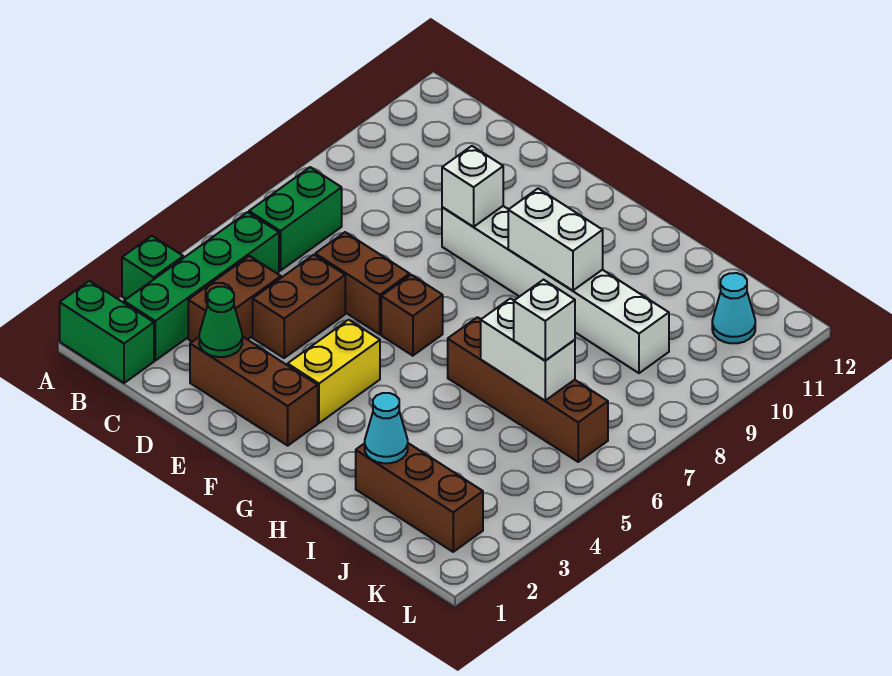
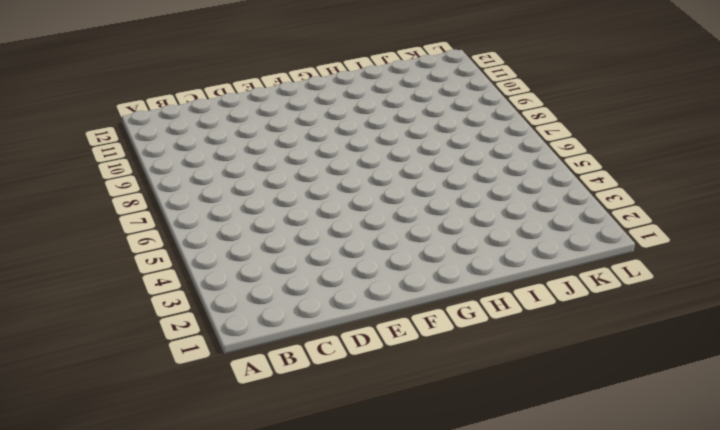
none -> green brick A1:B1 level 1
none -> green brick A3 level 1
none -> green brick B2:B5 level 1

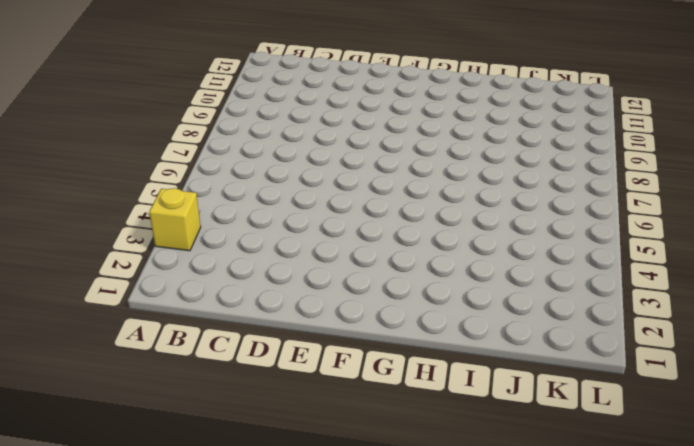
yellow brick A3 level 1 -> green brick A3 level 1
none -> green brick A1:B1 level 1
none -> green brick B2:B5 level 1
none -> green brick B6:B7 level 1

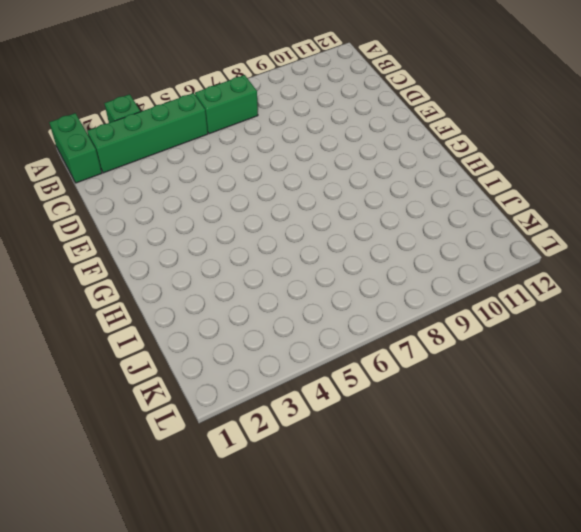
none -> brown brick C3:C4 level 1
none -> brown brick D2:F2 level 1
none -> brown brick D4:D5 level 1

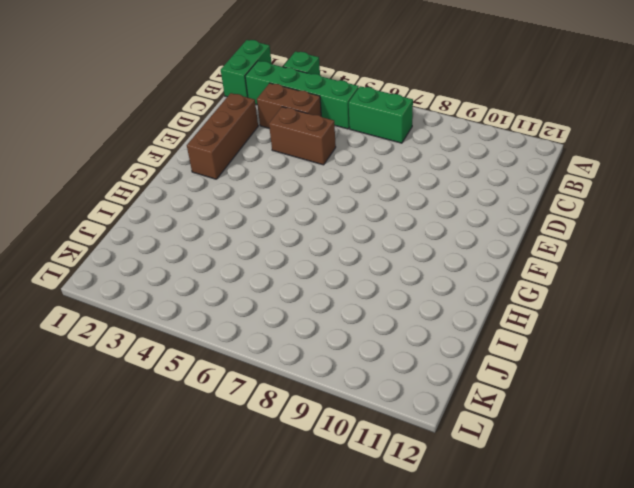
none -> brown brick D6:E6 level 1
none -> white brick E9:J9 level 1
none -> yellow brick F3:F4 level 1

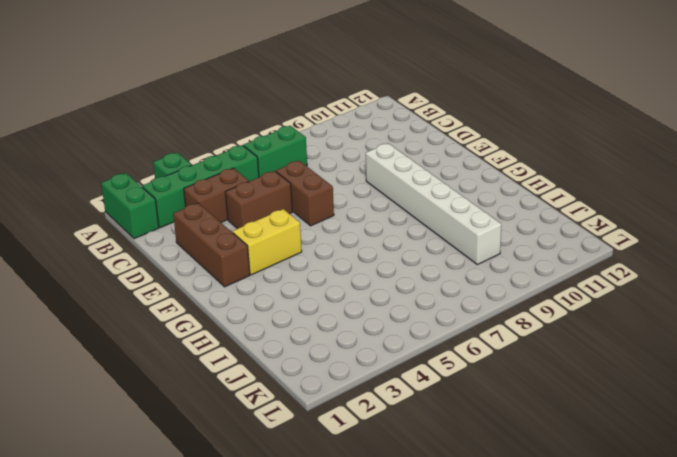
none -> brown brick F6 level 1
none -> brown brick H6:K6 level 1
none -> brown brick I2:K2 level 1

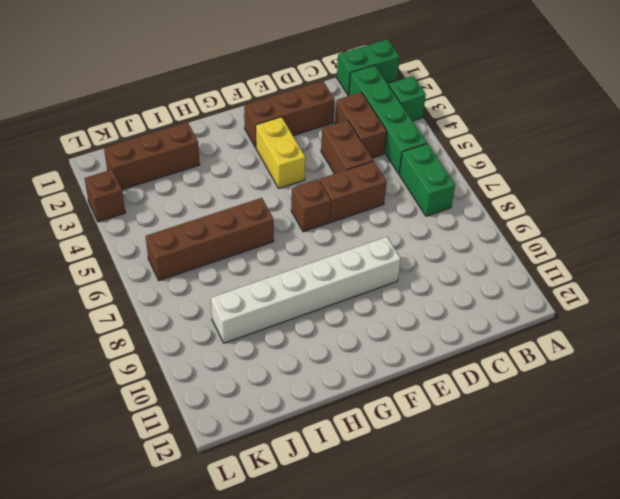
brown brick L3 level 1 -> none
none -> cyan cone K11 level 1
none -> green cone D2 level 2
none -> white brick E9 level 2

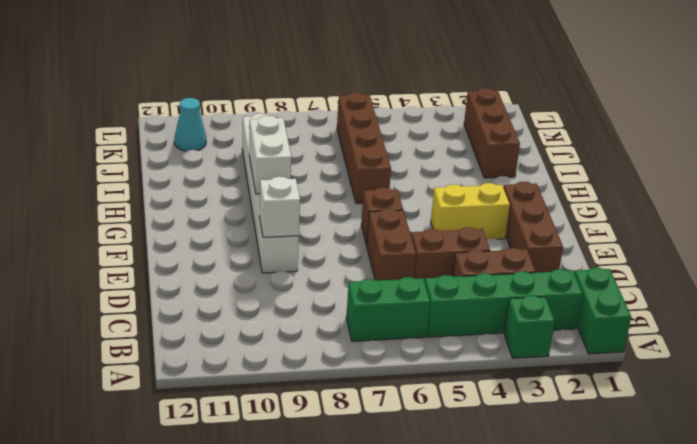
none -> green cone D2 level 2
none -> cyan cone I2 level 2
none -> white brick I6:J6 level 2

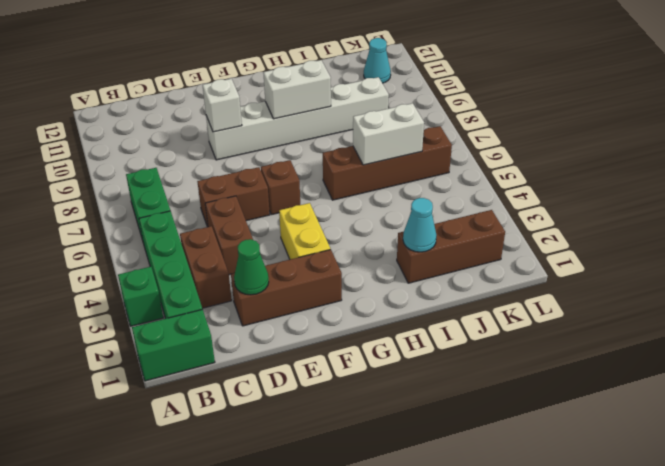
none -> white brick J6 level 3

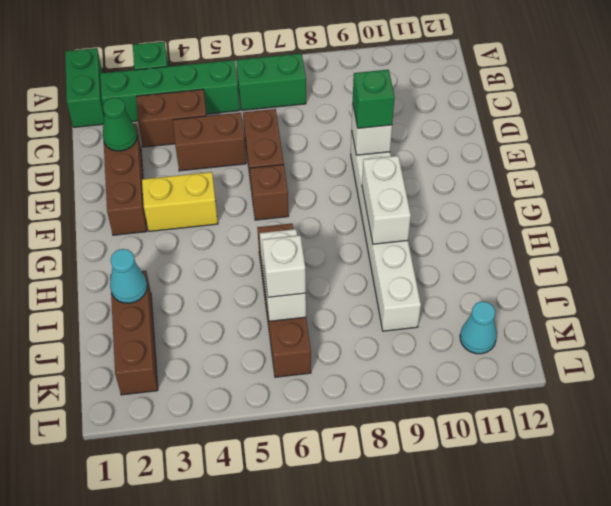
green brick E9 level 3 -> none

